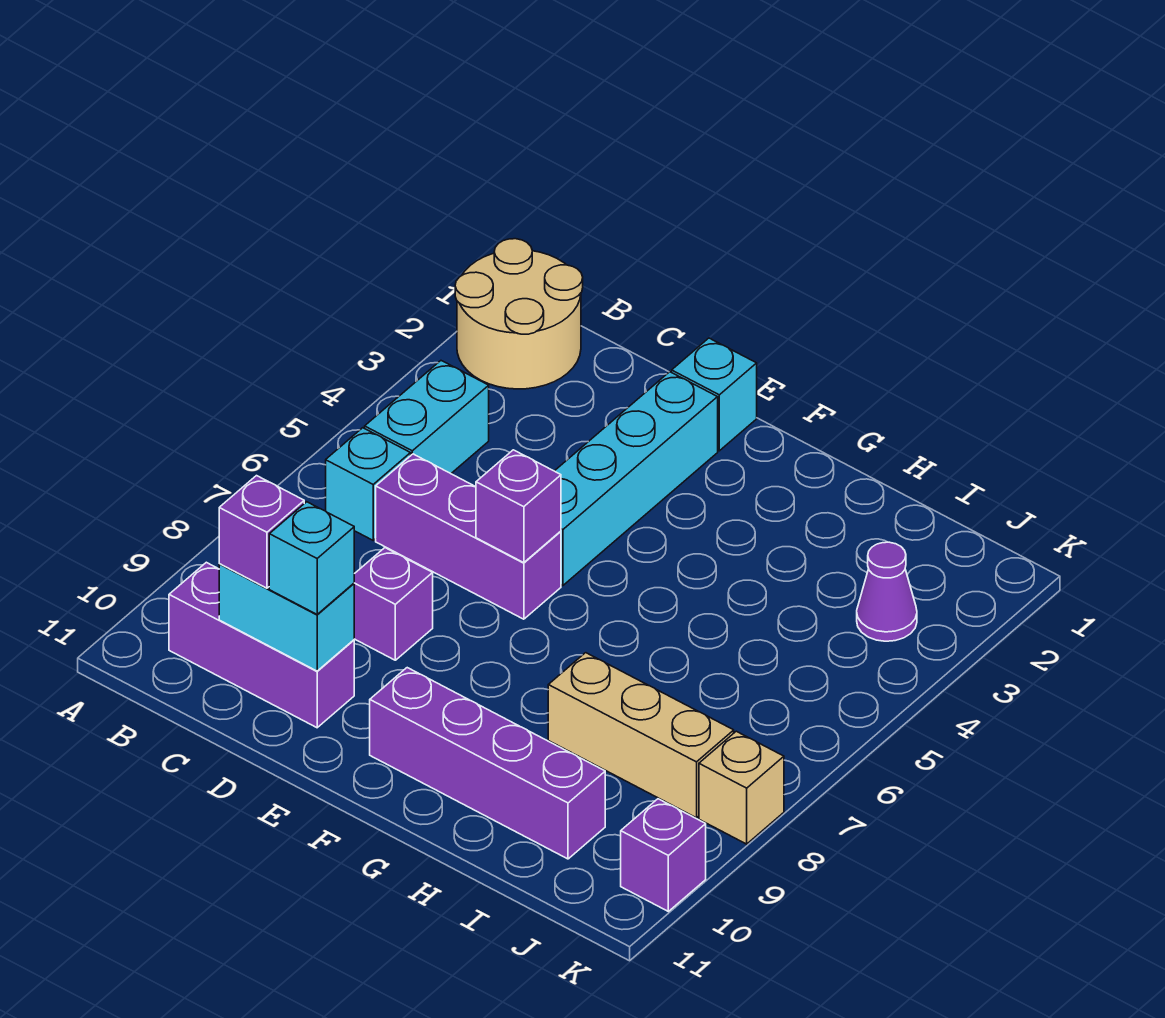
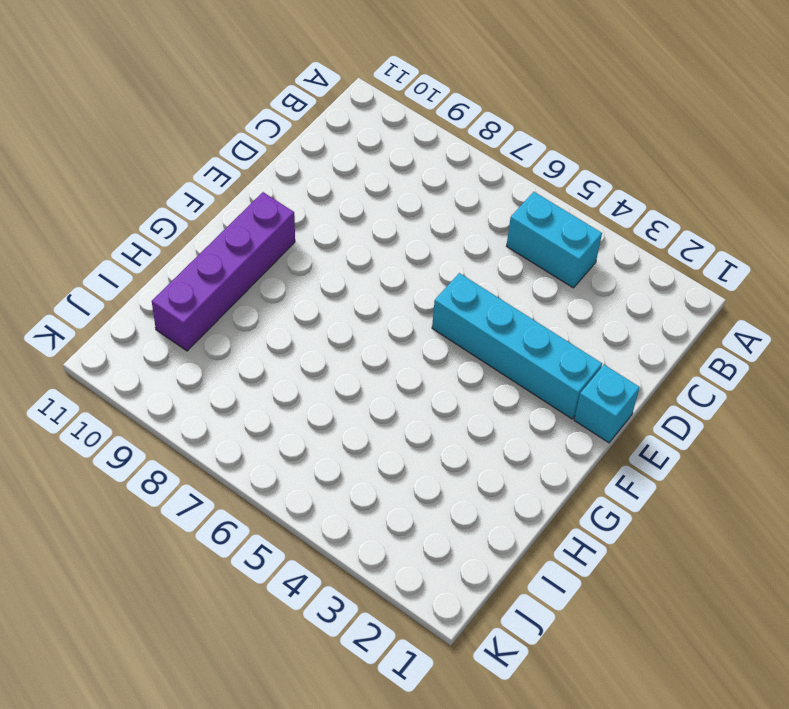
none -> tan round brick A1:B2 level 1
none -> cyan brick B6 level 1
none -> purple brick B10:D10 level 1

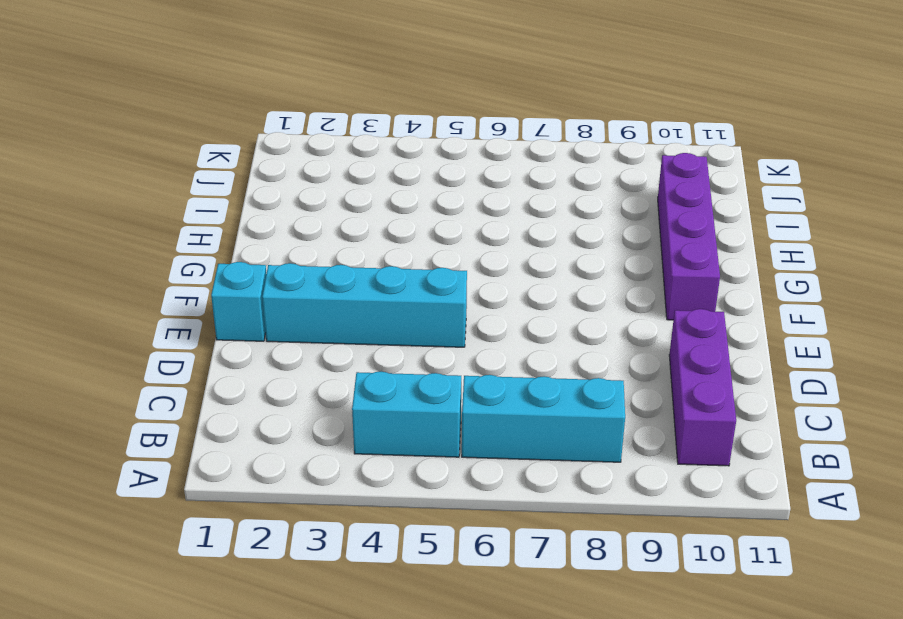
cyan brick B6:B8 level 1 -> cyan brick B6 level 1
none -> tan round brick A1:B2 level 1
none -> purple brick C6:E6 level 1
none -> purple brick D8 level 1

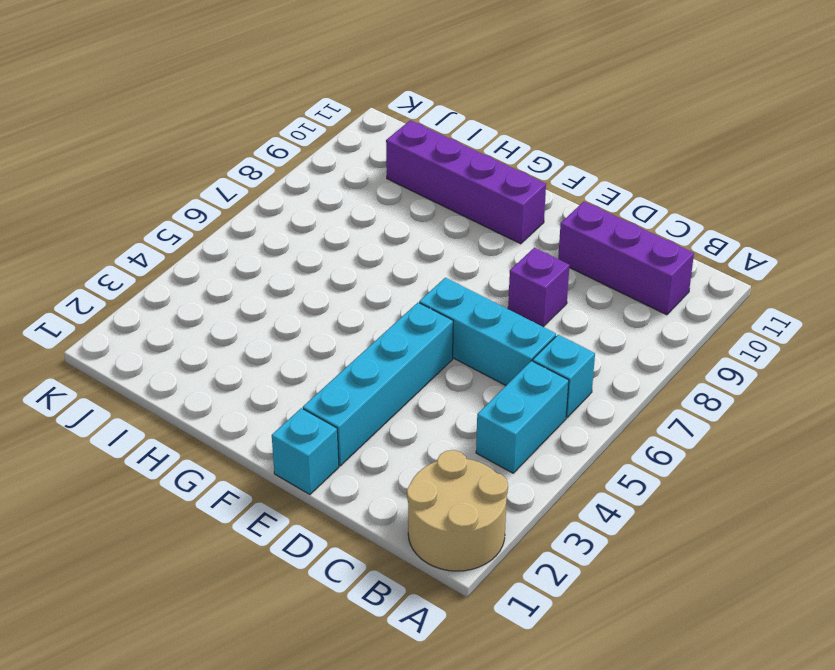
cyan brick C6:E6 level 1 -> purple brick C6:E6 level 1
none -> tan brick H8:J8 level 1
none -> purple cone J3 level 1
none -> tan brick K8 level 1

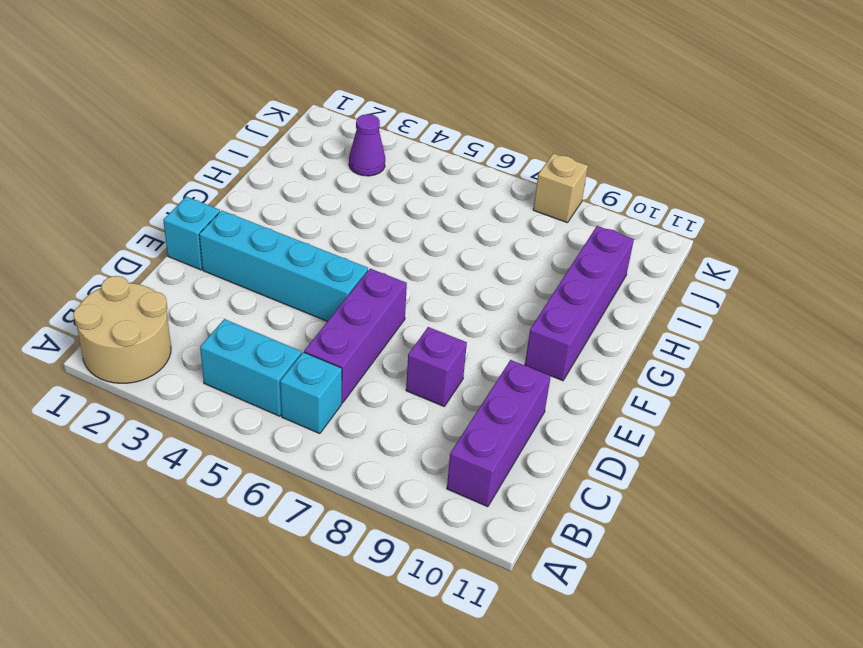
none -> tan brick H8:J8 level 1
none -> purple brick K10 level 1
none -> cyan brick C10:D10 level 2

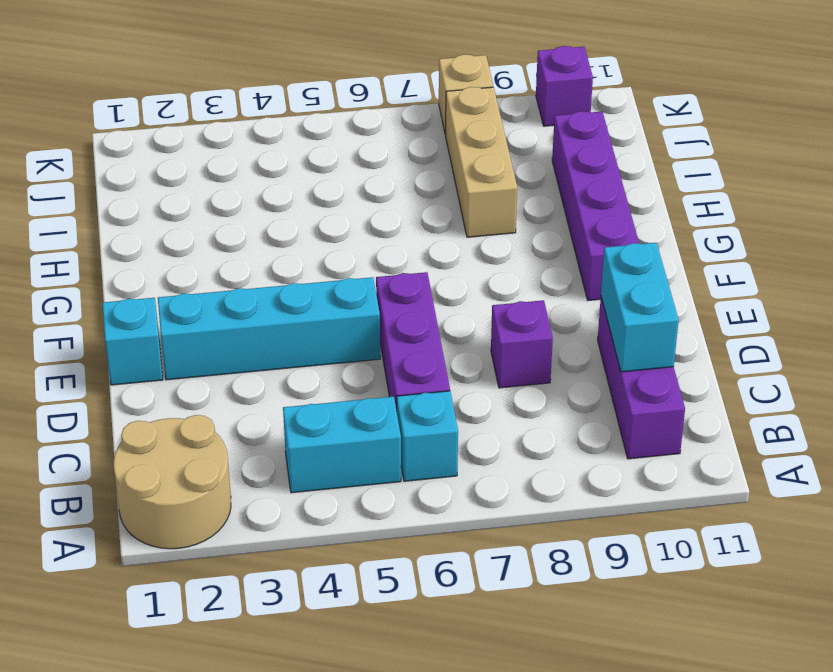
none -> purple cone J3 level 1
none -> purple brick E6 level 2
none -> purple brick C10 level 3

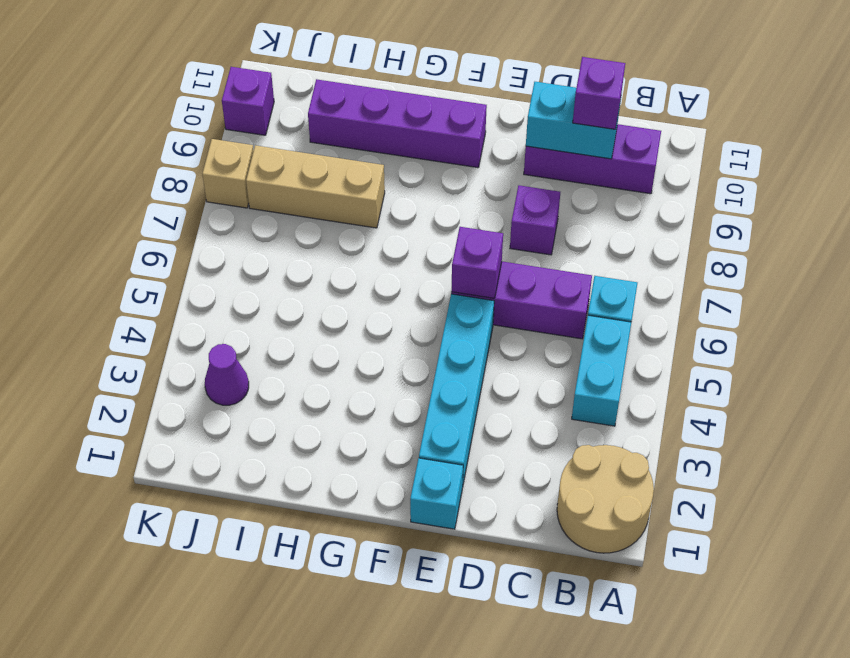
none -> cyan brick D10 level 3

